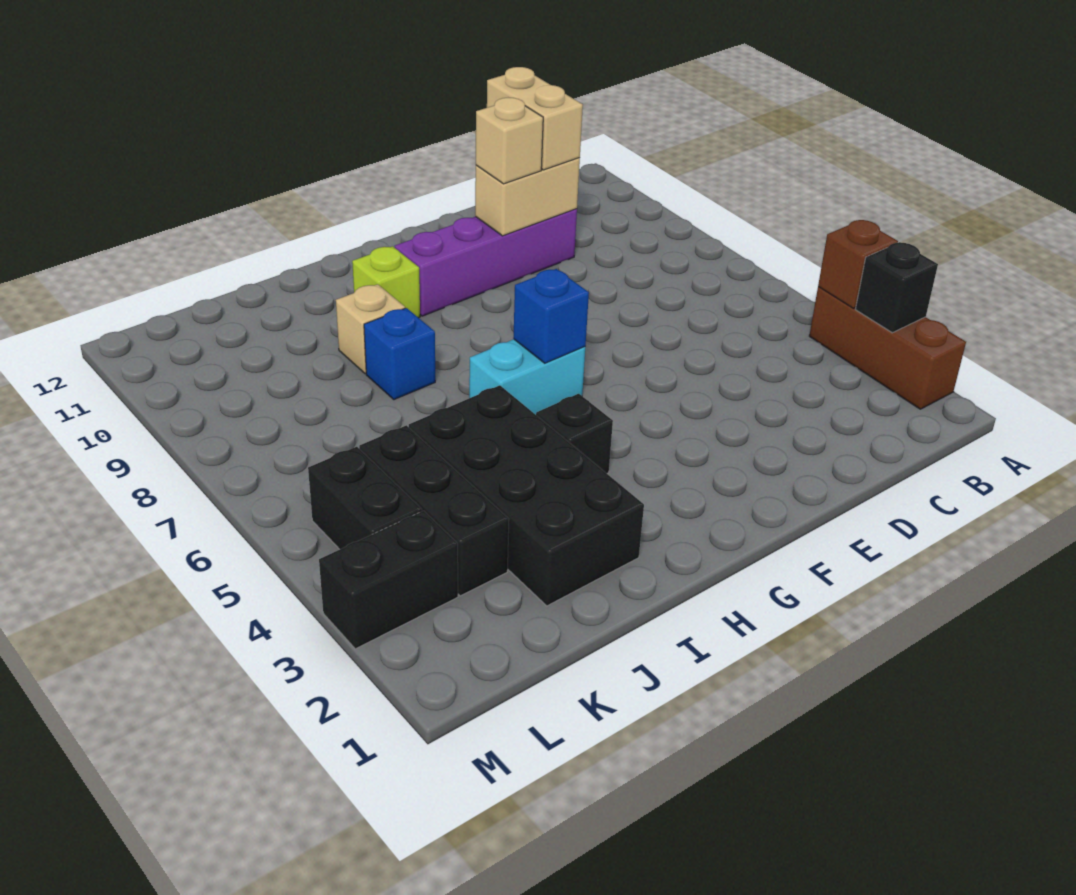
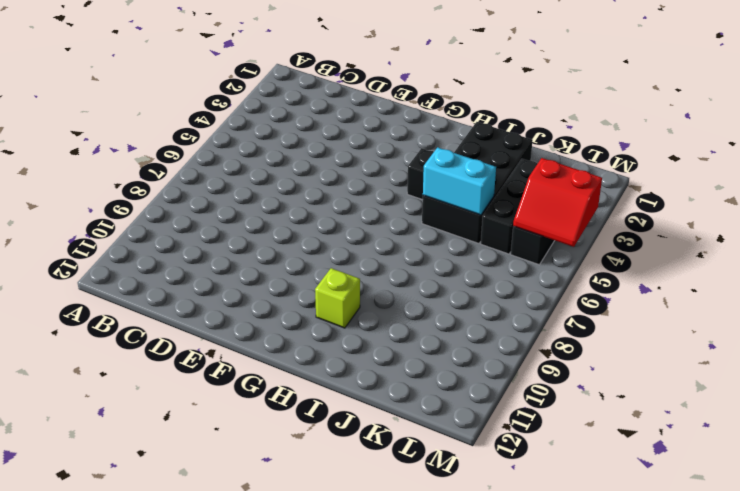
cyan brick I5:J5 level 2 -> cyan brick G6:H6 level 1
red slope L4:M5 level 2 top 4 -> none
none -> brown brick A2:A4 level 1
none -> purple brick D10:G10 level 1
none -> blue brick I8 level 1

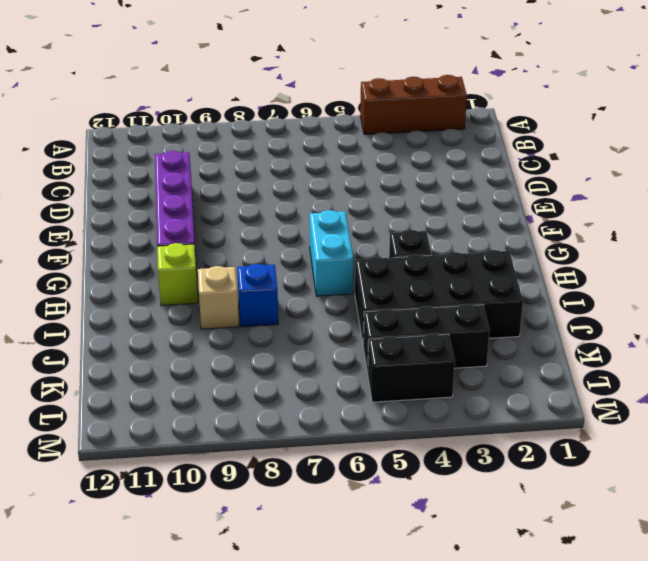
none -> black brick L3:M3 level 1
none -> black brick A3 level 2
none -> brown brick A4 level 2

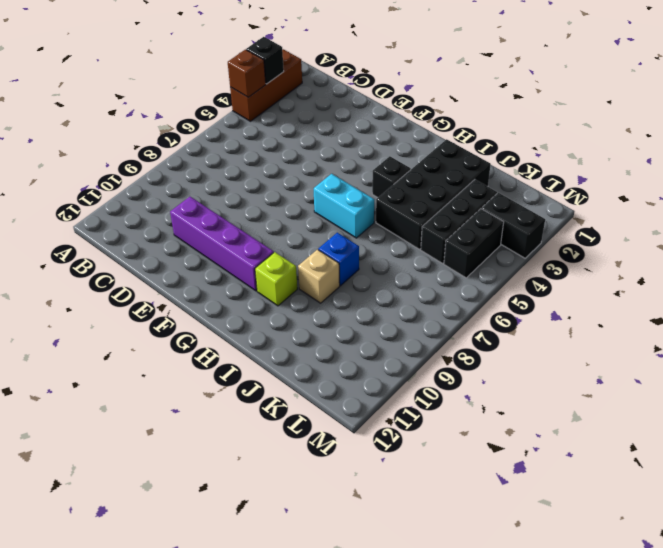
none -> tan brick D10:E10 level 2
none -> blue brick G6 level 2
none -> tan brick D10:D11 level 3

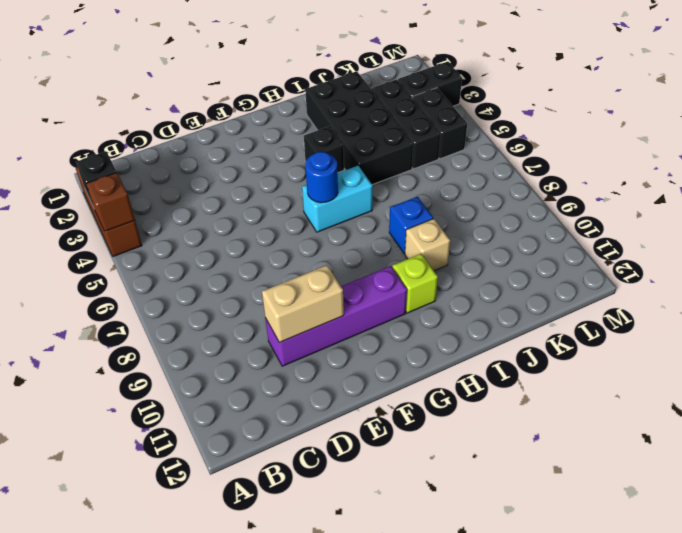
blue round brick G6 level 2 -> blue brick G6 level 2
none -> tan brick D10:D11 level 3
none -> tan brick E10 level 3

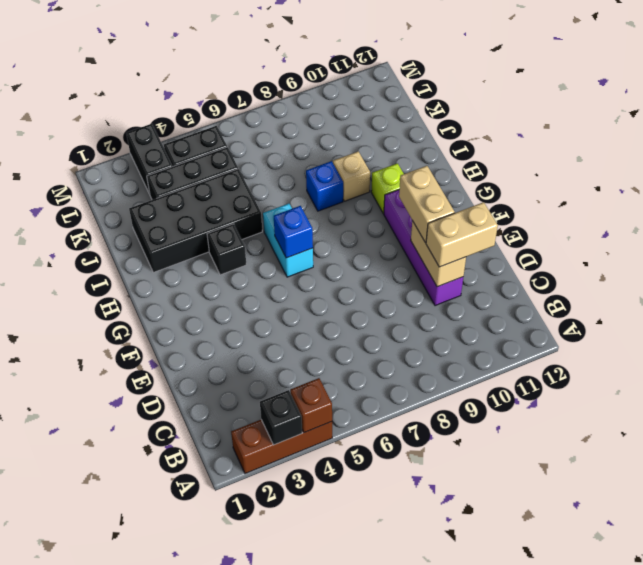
tan brick E10:F10 level 3 -> tan brick E10 level 3

